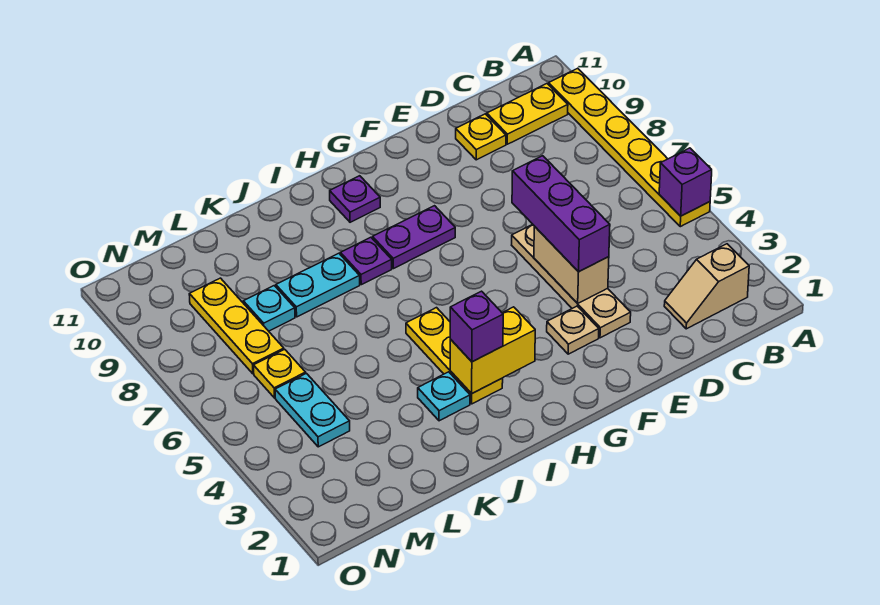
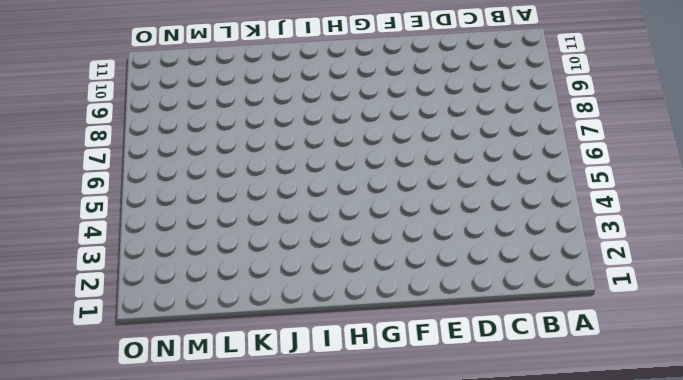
none -> yellow plate A5:A10 level 1
none -> tan slope B2:C2 level 1 top B
none -> yellow plate B10:C10 level 1

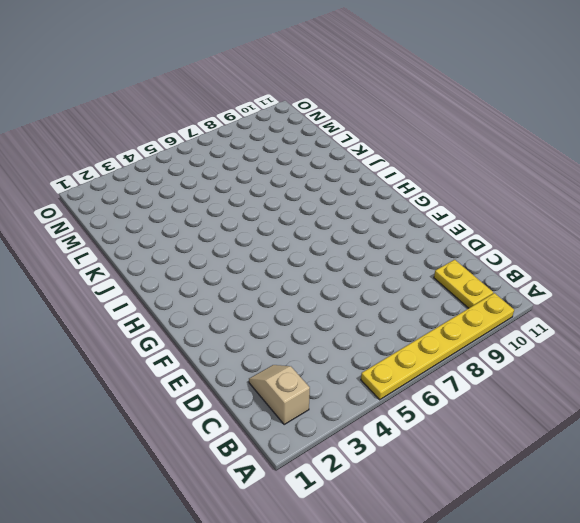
none -> yellow plate D10 level 1
none -> tan plate E3:E6 level 1
none -> tan plate F3 level 1

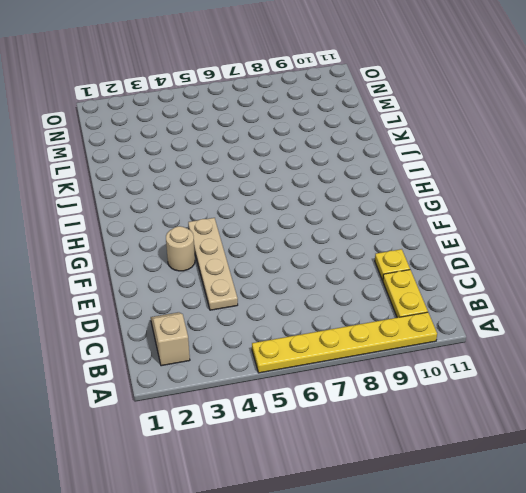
tan plate D4:G4 level 1 -> tan plate E3:E6 level 1
tan round brick F3 level 1 -> tan plate F3 level 1
none -> purple plate G8:H8 level 1
none -> purple plate H10 level 1
none -> yellow plate I3:I5 level 1

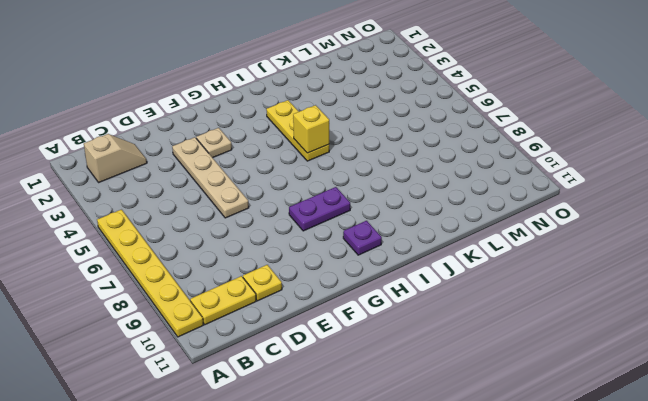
yellow brick I5 level 2 -> none
none -> purple plate I8 level 1
none -> cyan plate J3 level 1
none -> cyan plate J8:K8 level 1

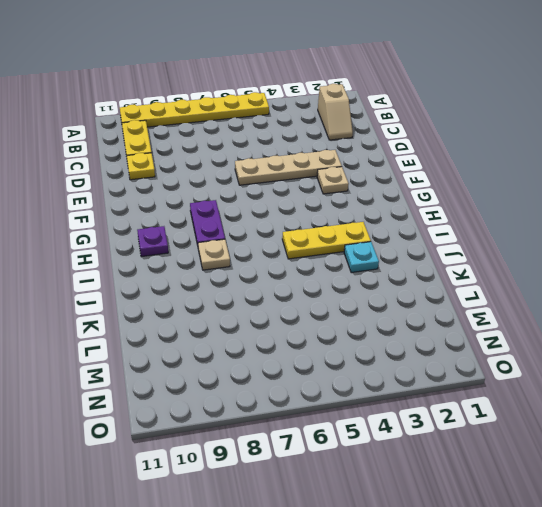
tan plate I8 level 1 -> purple plate I8 level 1
none -> cyan plate J8:K8 level 1
none -> cyan plate L8 level 1
none -> cyan plate M4:M5 level 1

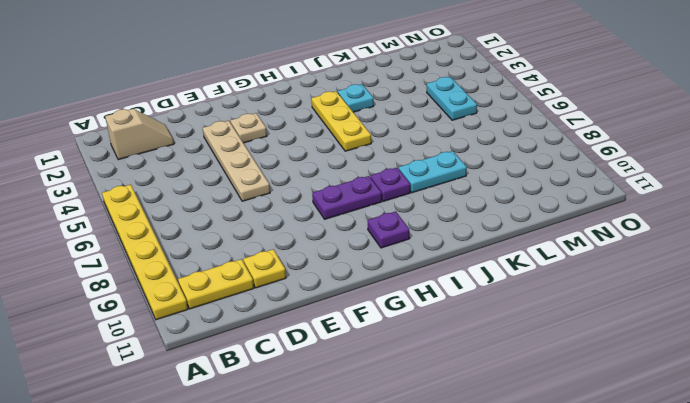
none -> cyan plate L8 level 1
none -> yellow plate M6 level 1
none -> yellow plate M7:M9 level 1

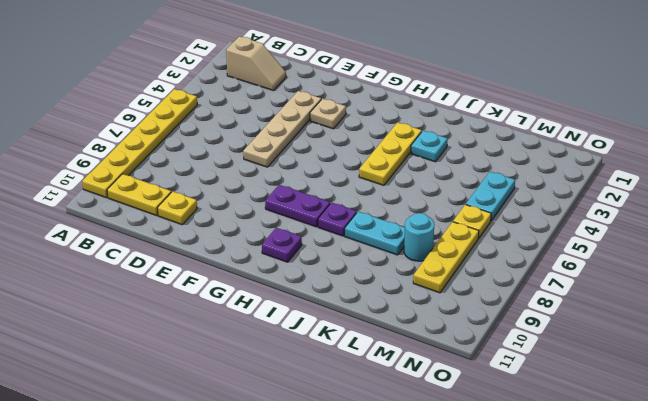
cyan round brick L8 level 1 -> cyan plate L8 level 1
none -> purple brick A5 level 2
none -> tan brick E4:E5 level 2
none -> yellow brick H3:I3 level 2

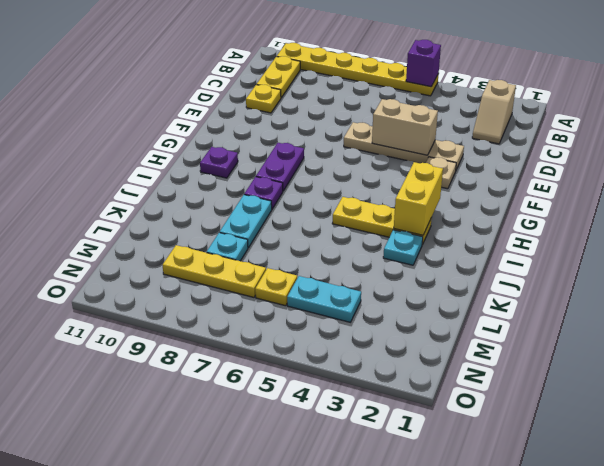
none -> purple brick E4:E6 level 3
none -> purple brick I3 level 3

